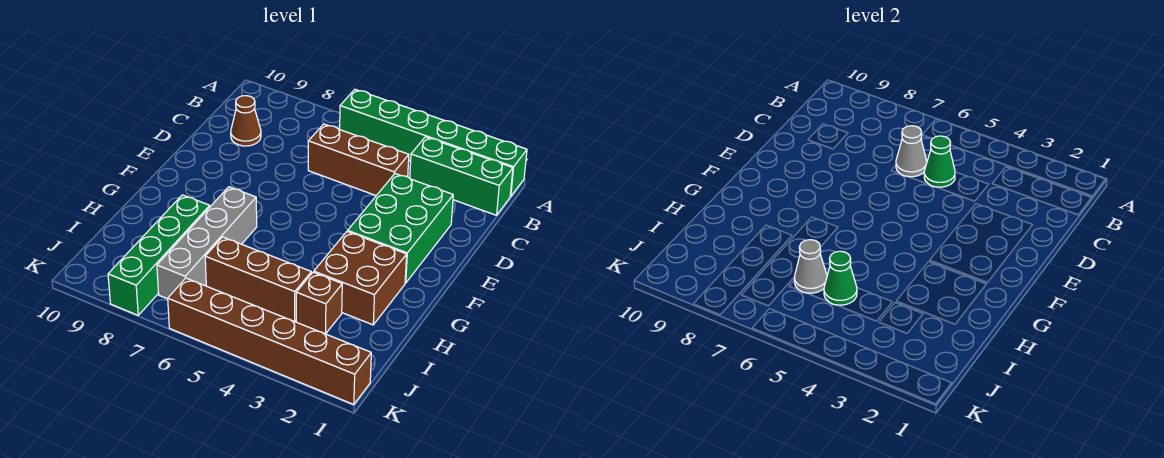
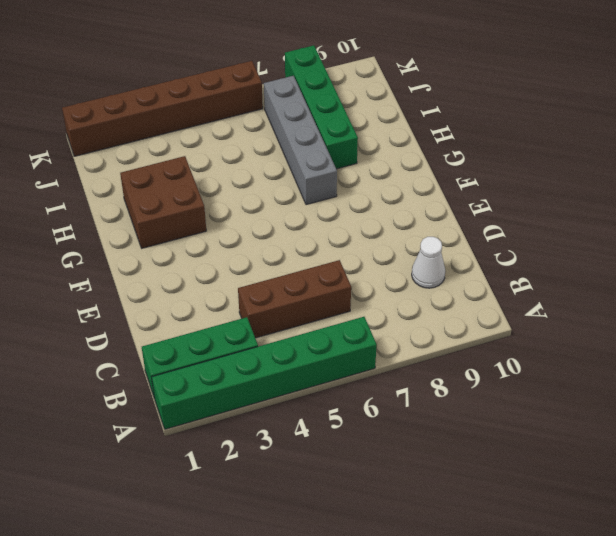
white cone C9 level 1 -> brown cone C9 level 1
none -> green brick D2:F3 level 1
none -> brown brick I3 level 1
none -> brown brick I4:I6 level 1

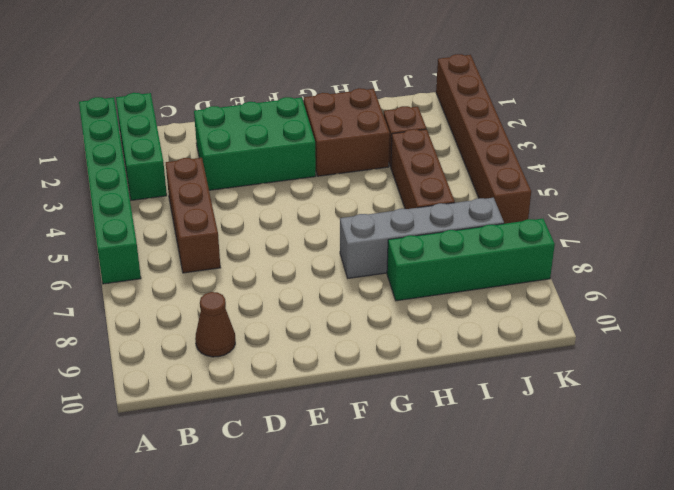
none -> green cone C5 level 2
none -> grey cone C6 level 2
none -> green cone I5 level 2

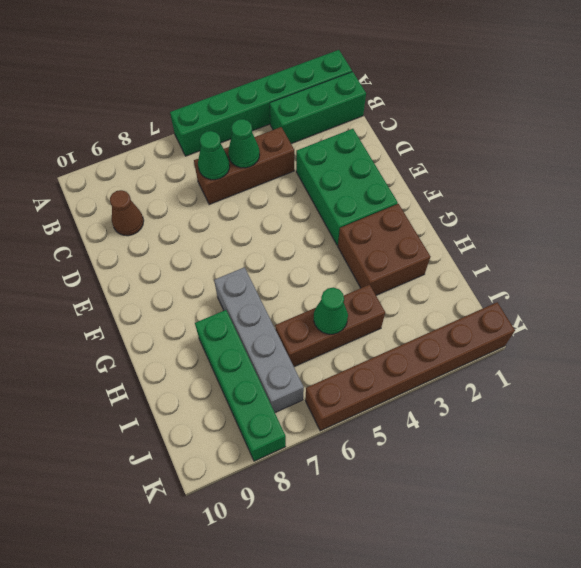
green cone C6 level 2 -> grey cone C6 level 2
none -> brown brick I3 level 1
none -> grey cone I6 level 2

